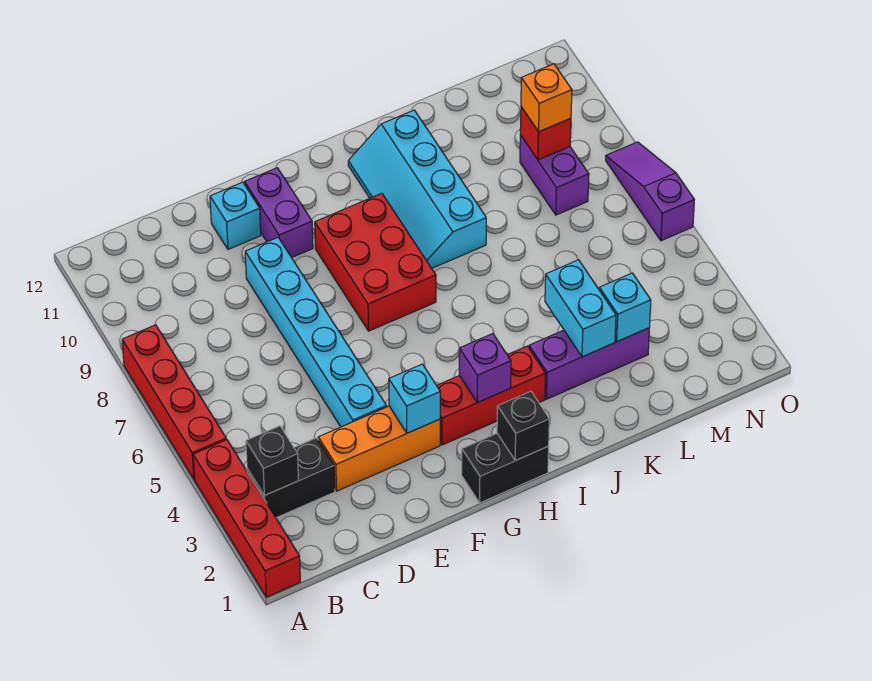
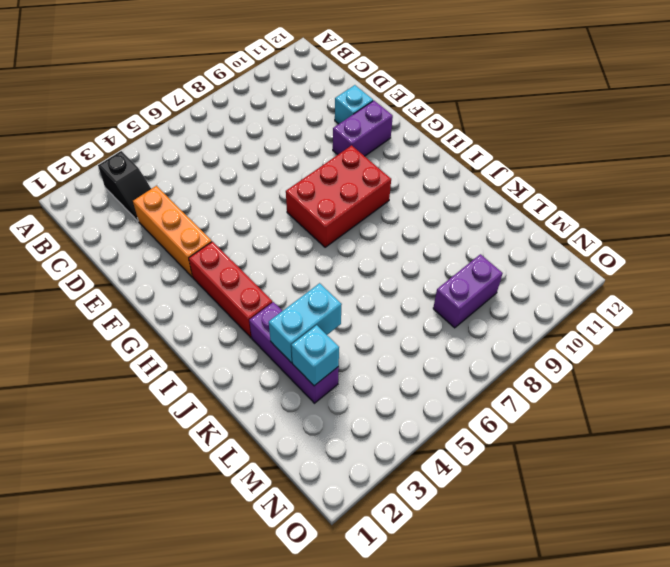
black slope B3:C3 level 1 top B -> black brick B3:C3 level 1
none -> red brick A1:A4 level 1
none -> red brick A5:A8 level 1
none -> cyan brick E4:E9 level 1

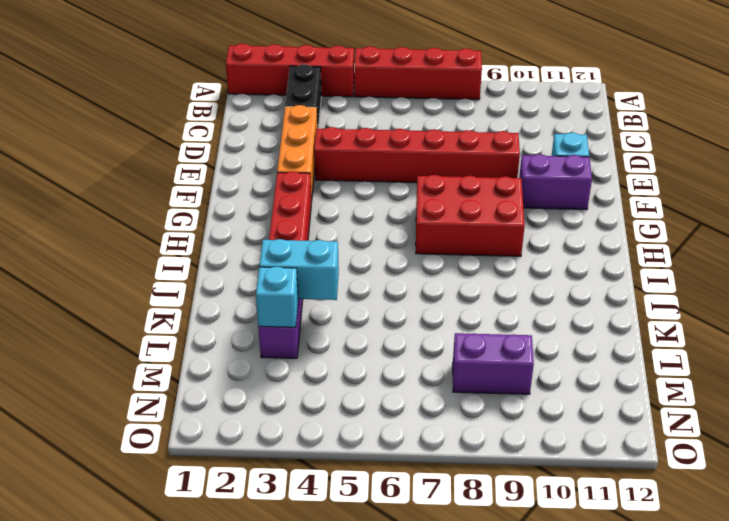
red brick E4:E9 level 1 -> cyan brick E4:E9 level 1
none -> black brick G1:H1 level 1
none -> cyan slope I8:J11 level 1 top J
none -> purple slope O6:O8 level 1 top 6

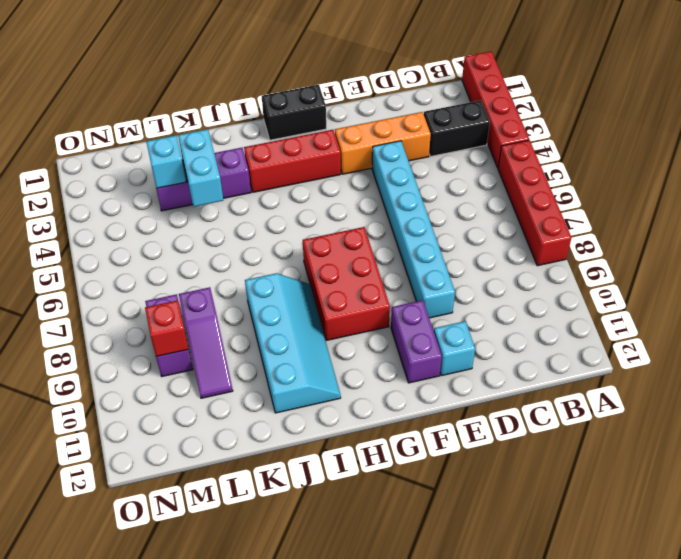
purple slope L8:L10 level 1 top 8 -> purple slope O6:O8 level 1 top 6
none -> black brick B3 level 2
none -> cyan brick F3 level 2
none -> black brick H1 level 2

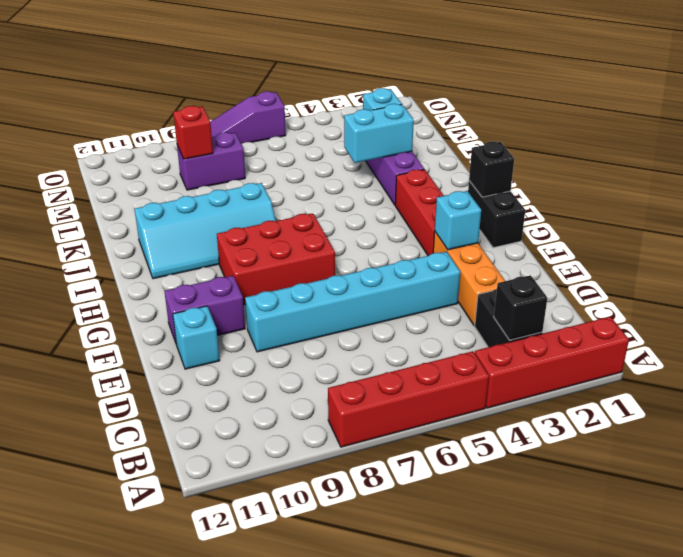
none -> purple brick H3 level 2
none -> orange brick M9 level 3

